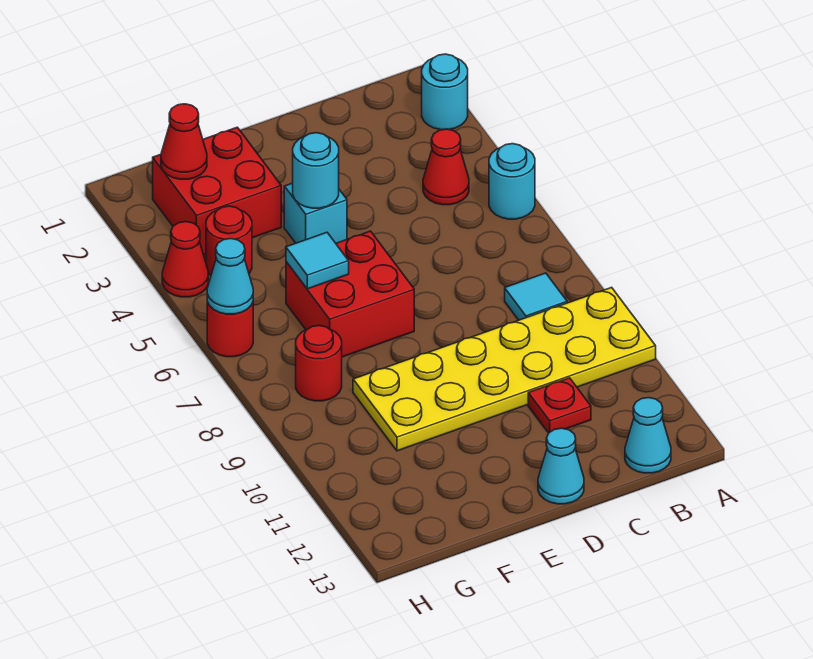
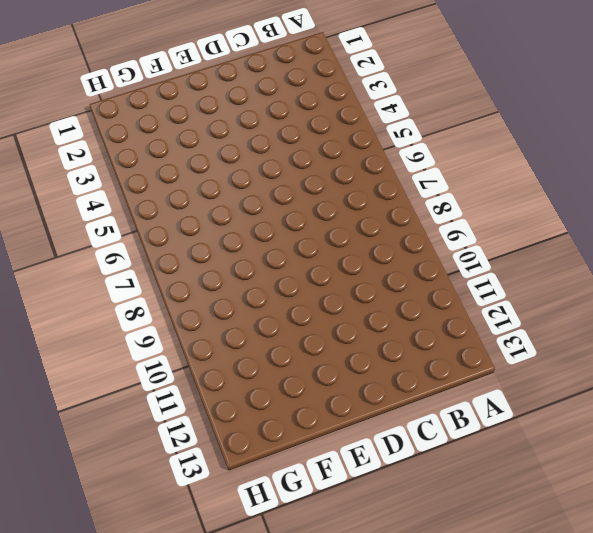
none -> cyan round brick A2 level 1
none -> cyan round brick A5 level 1
none -> yellow plate A9:F10 level 1

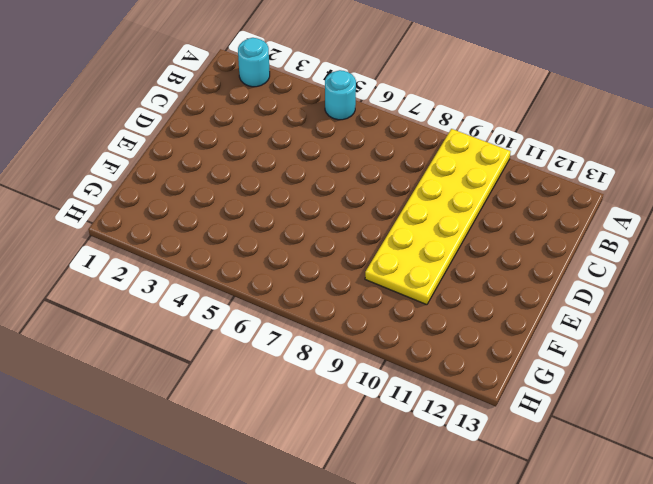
none -> red cone B4 level 1
none -> cyan tile B8 level 1
none -> cyan cone B13 level 1

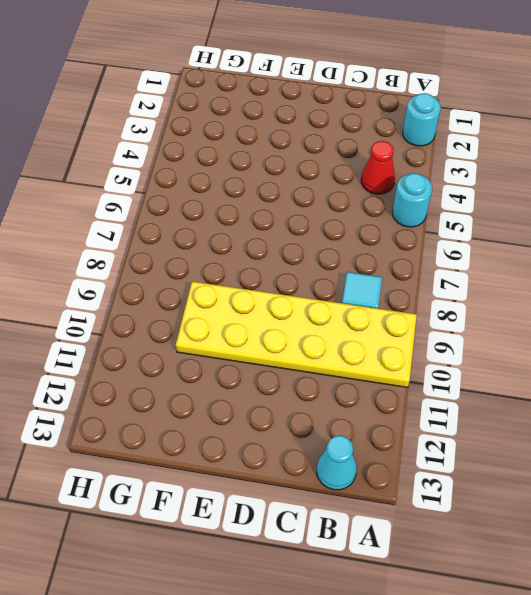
none -> red plate C11 level 1
none -> cyan cone D13 level 1
none -> cyan brick E4 level 1

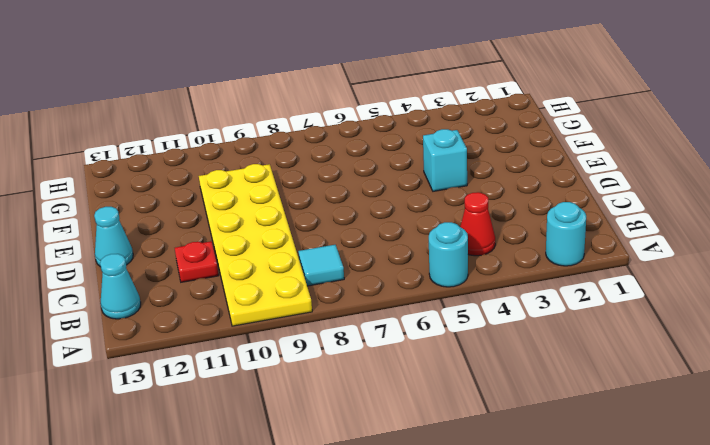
none -> red brick E6:F7 level 1
none -> red brick F2:G3 level 1
none -> red round brick G4 level 1

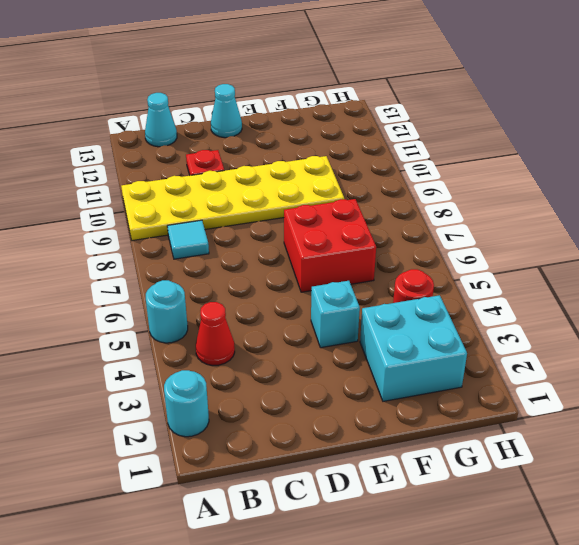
cyan brick F2:G3 level 1 -> red brick F2:G3 level 1
none -> red round brick G8 level 1
none -> red cone H4 level 1
none -> red round brick H6 level 1

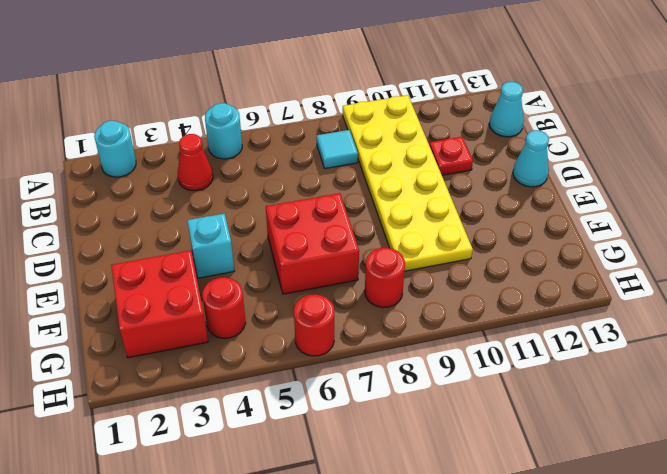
none -> red cone H4 level 1
none -> cyan round brick E4 level 2
none -> cyan tile F6 level 2

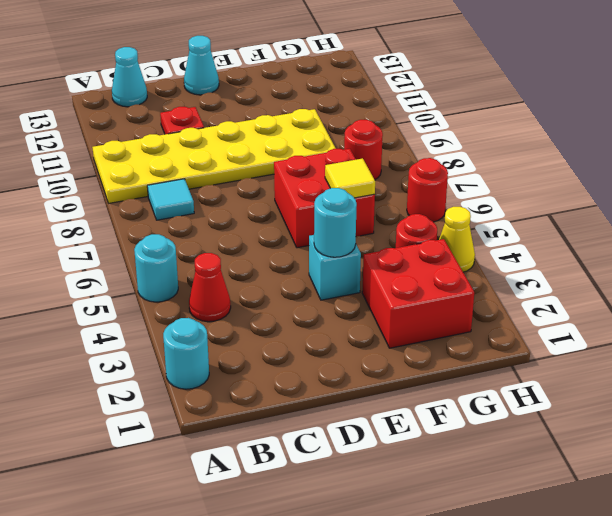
yellow tile F6 level 2 -> cyan tile F6 level 2
yellow cone H4 level 1 -> red cone H4 level 1
none -> red cone G2 level 2
none -> cyan cone H6 level 2

